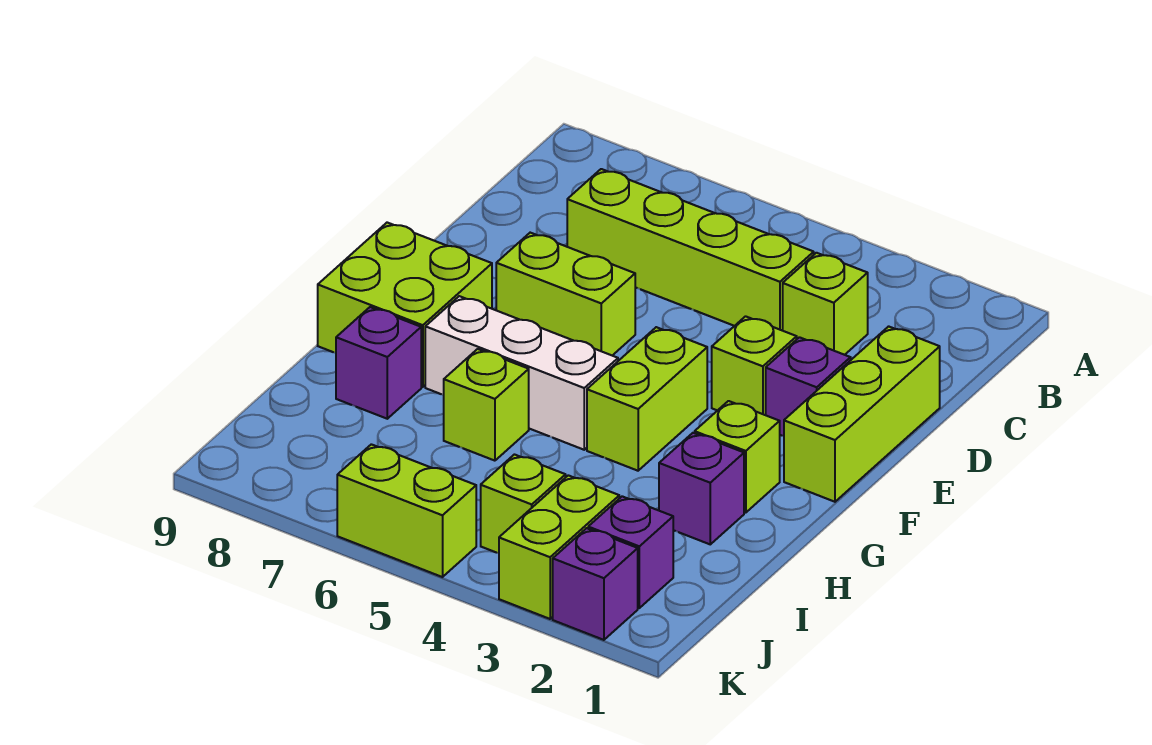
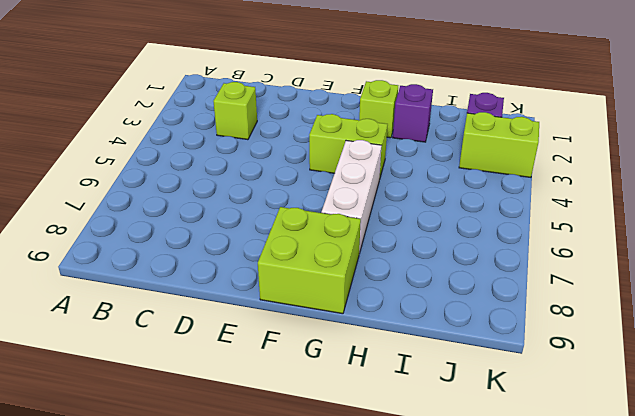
none -> lime brick C4:C7 level 1
none -> lime brick D1:F1 level 1
none -> purple brick E2 level 1

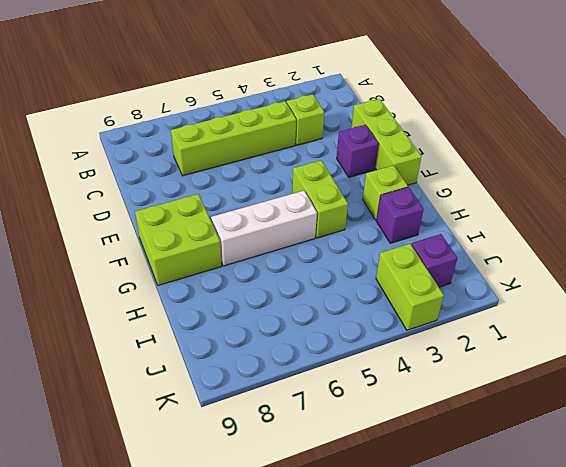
none -> lime brick E3 level 1
none -> lime brick E6:E7 level 1
none -> lime brick H6 level 1

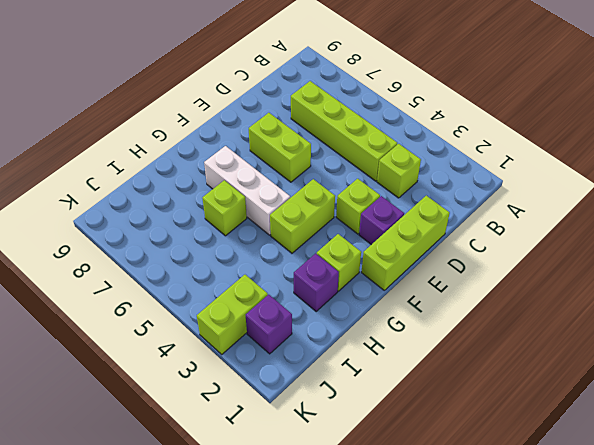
none -> lime brick F8:G9 level 1
none -> purple brick H8 level 1
none -> lime brick J4 level 1

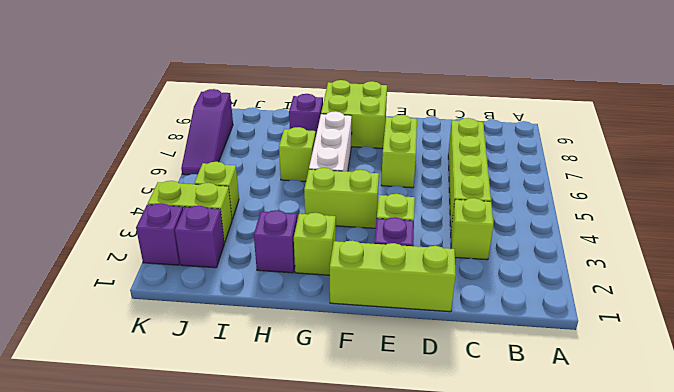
purple slope K6:K8 level 1 top 8 -> lime brick K5:K6 level 1

